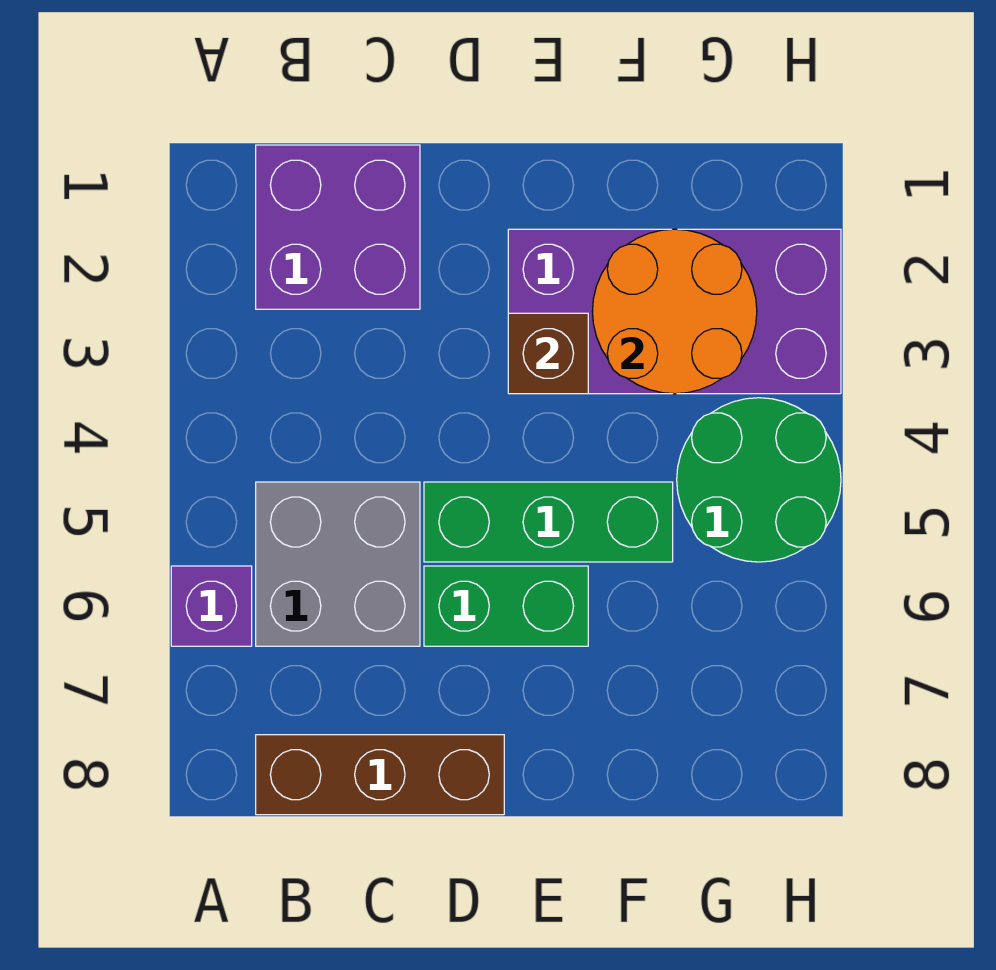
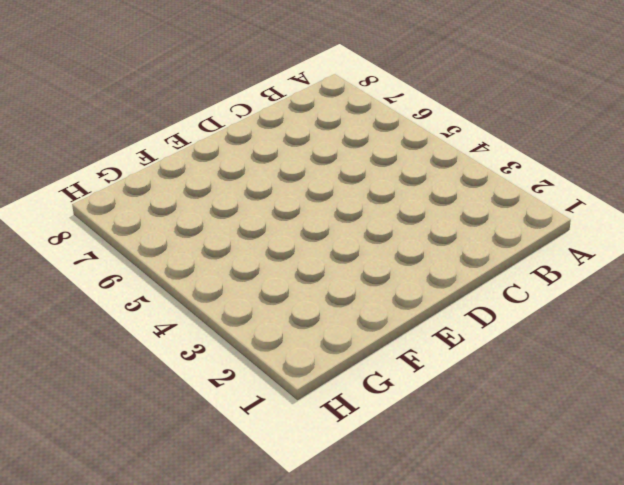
none -> purple brick A6 level 1
none -> purple brick B1:C2 level 1

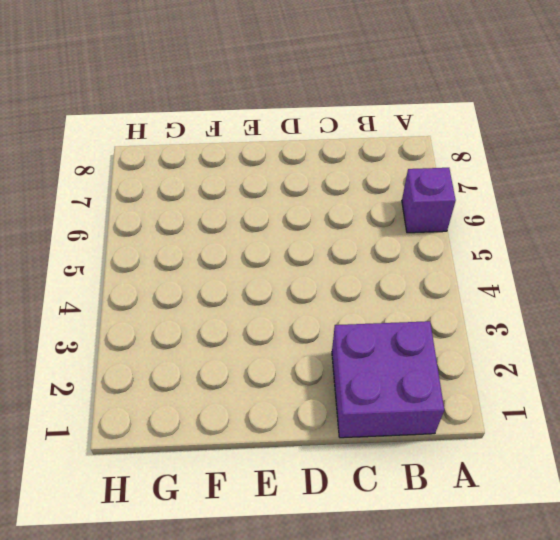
none -> grey brick B5:C6 level 1
none -> brown brick B8:D8 level 1

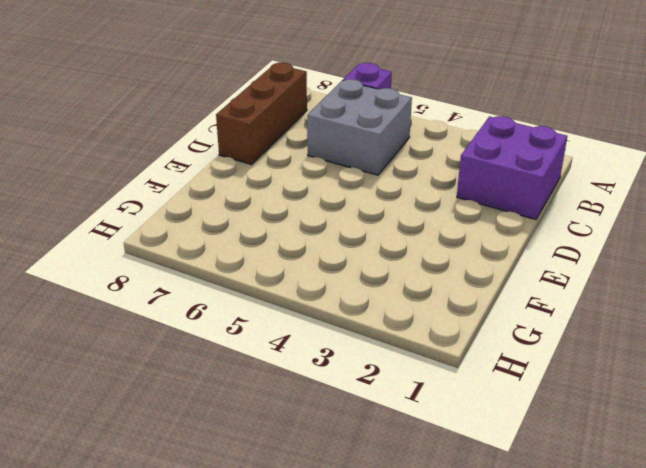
none -> green brick D5:F5 level 1
none -> green brick D6:E6 level 1

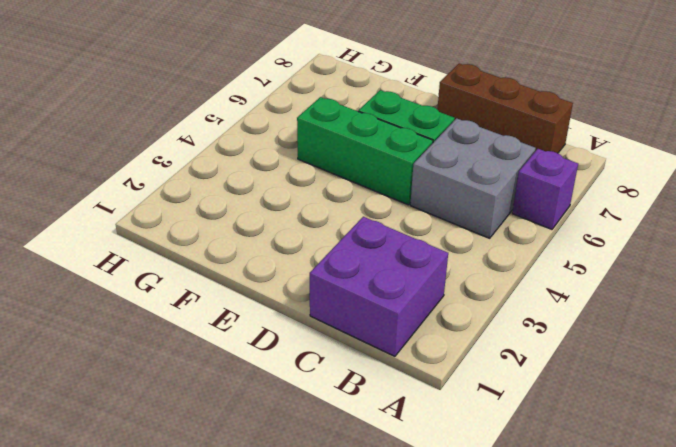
none -> purple brick E2:H3 level 1
none -> green round brick G4:H5 level 1

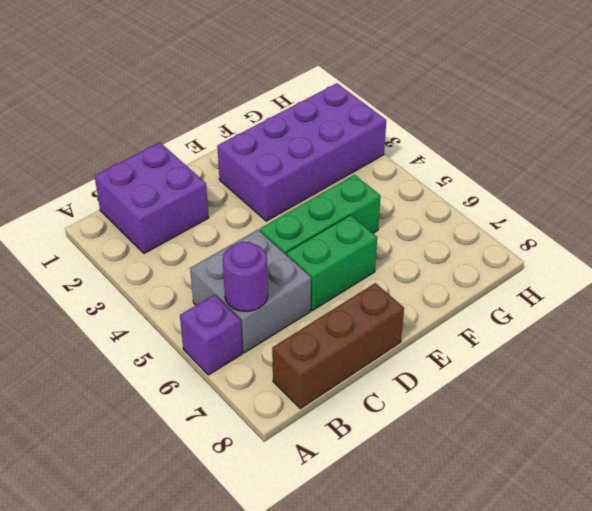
purple round brick B6 level 2 -> none
none -> green round brick G4:H5 level 1
none -> brown brick E3 level 2

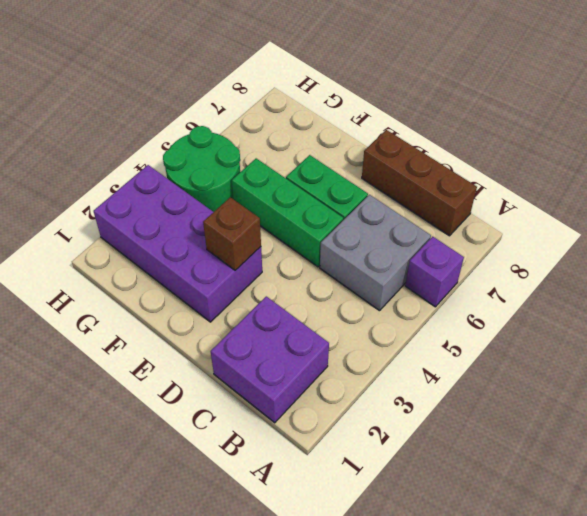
none -> orange round brick F2:G3 level 2

